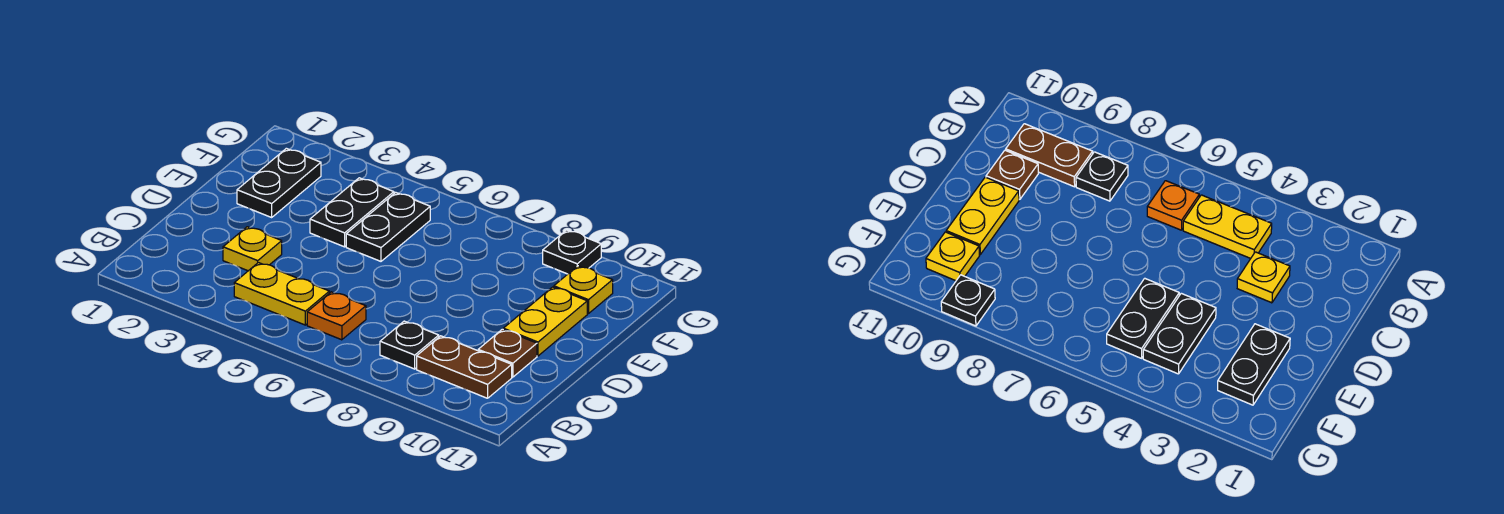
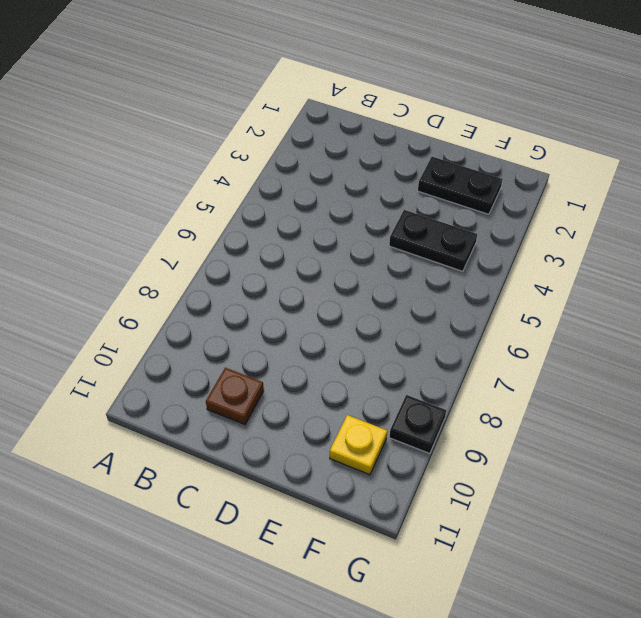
none -> yellow plate B4:B5 level 1
none -> orange plate B6 level 1
none -> black plate B8 level 1

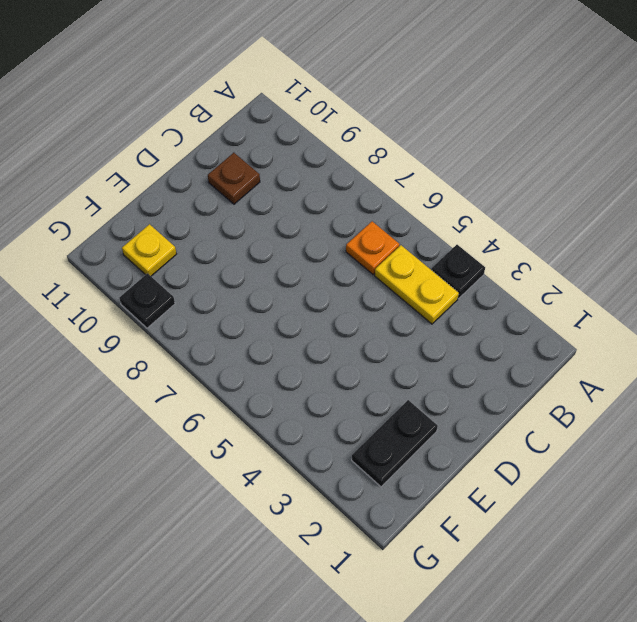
black plate A4 level 1 -> black plate B8 level 1
none -> brown plate B9:B10 level 1
none -> yellow plate C3 level 1
none -> yellow plate D10:E10 level 1

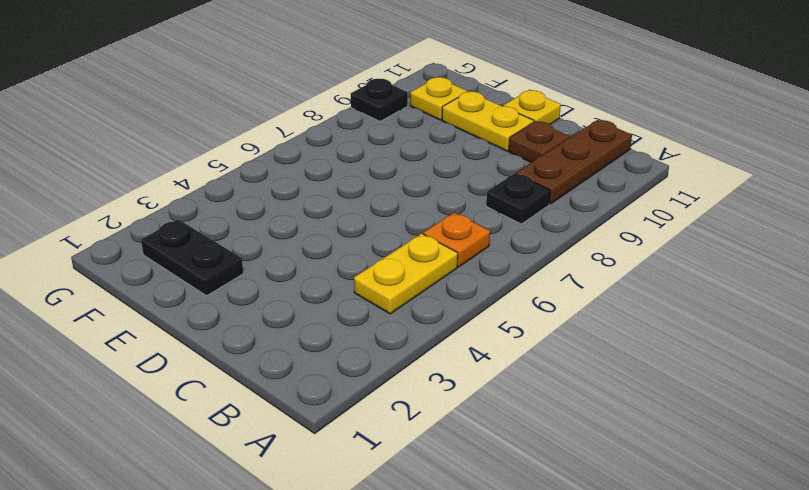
brown plate B9:B11 level 1 -> brown plate B9:B10 level 1
yellow plate D11 level 1 -> yellow plate C3 level 1
none -> black plate E4:F4 level 1
none -> black plate E5:F5 level 1

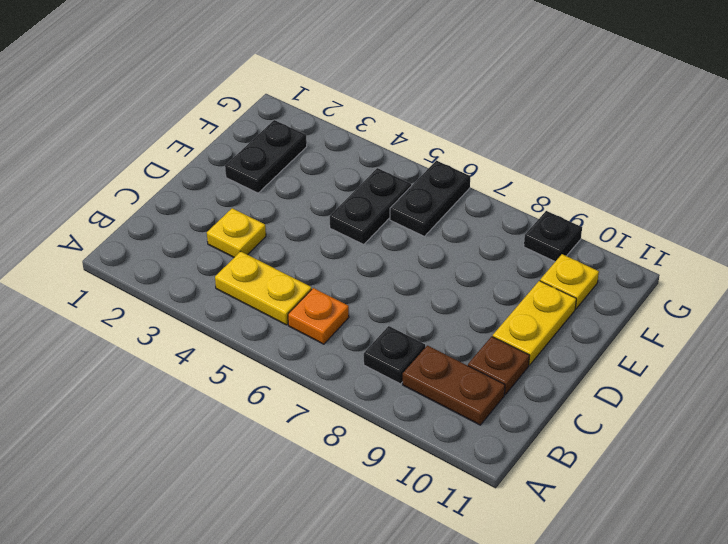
black plate F6:G6 level 1 -> black plate E4:F4 level 1

